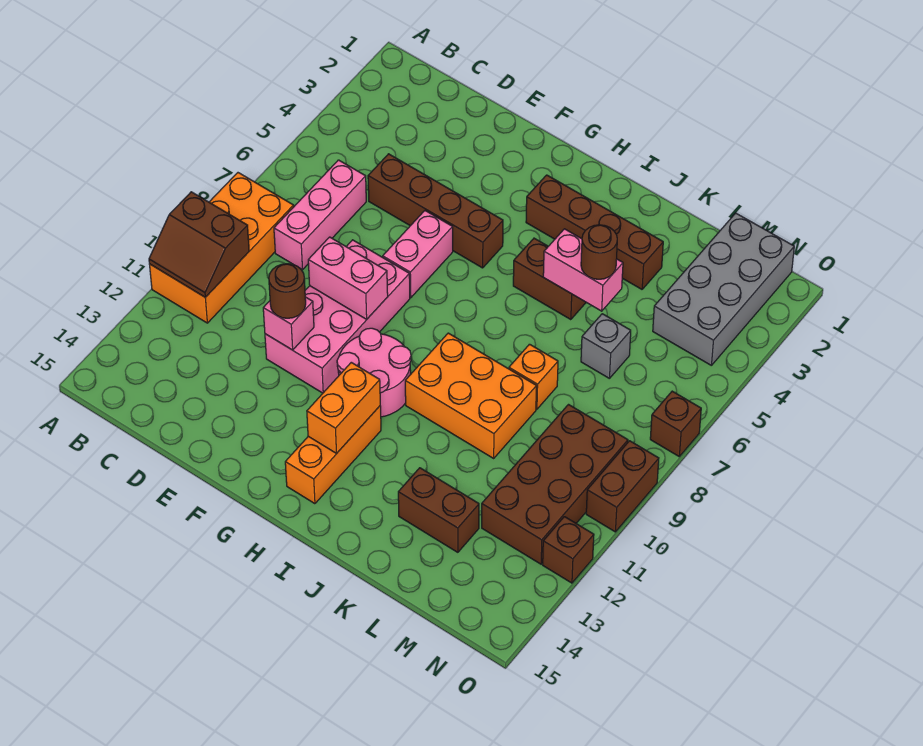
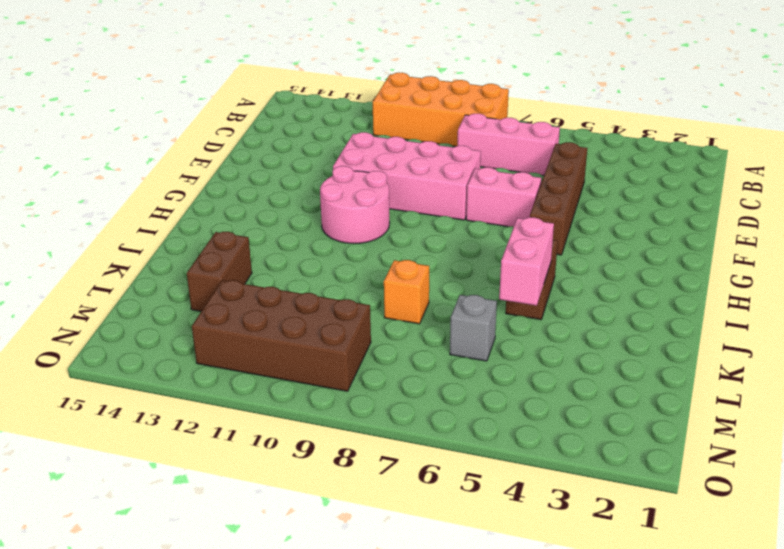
none -> brown brick H3:K3 level 1
none -> orange brick H12:H14 level 1
none -> orange brick I9:K10 level 1

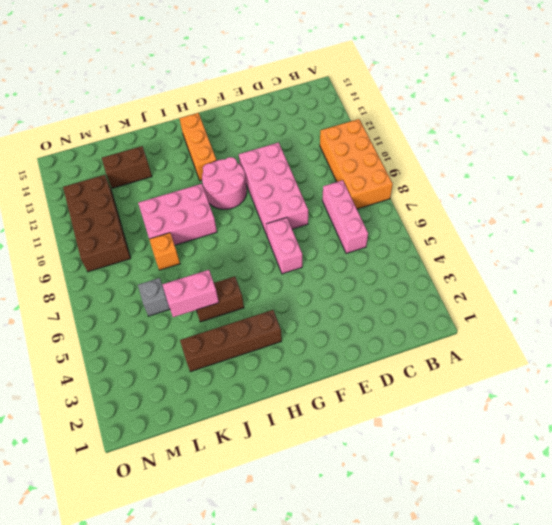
pink brick I9:K10 level 1 -> orange brick I9:K10 level 1
none -> brown brick D5:G5 level 1
none -> grey brick M1:N4 level 1
none -> brown brick O7 level 1

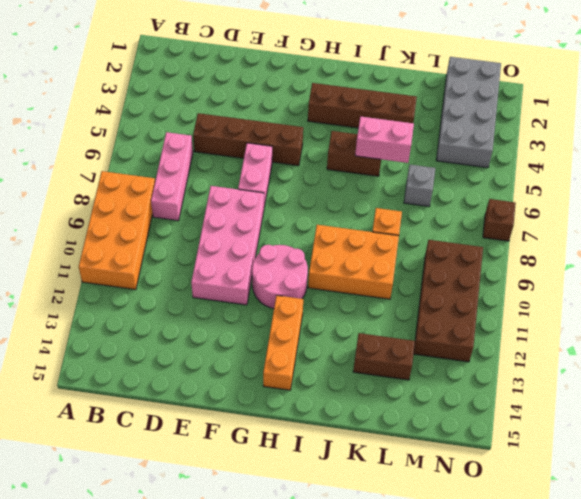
none -> brown brick O9:O10 level 1
none -> brown brick O12 level 1
none -> brown slope A10:B11 level 2 top 10

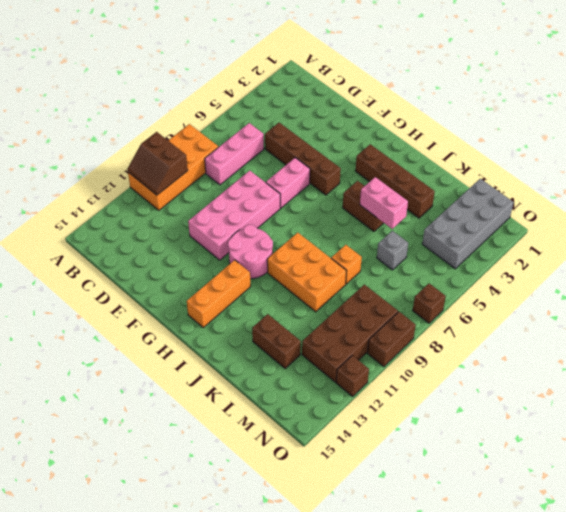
none -> pink brick E9:F9 level 2
none -> pink brick E11 level 2
none -> orange brick H12:H13 level 2

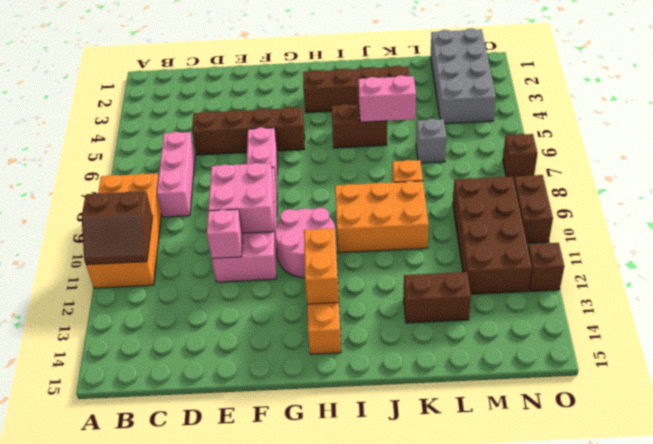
pink brick E9:F10 level 2 -> pink brick E9:F9 level 2
none -> brown round brick E11 level 3
none -> brown round brick K5 level 3

